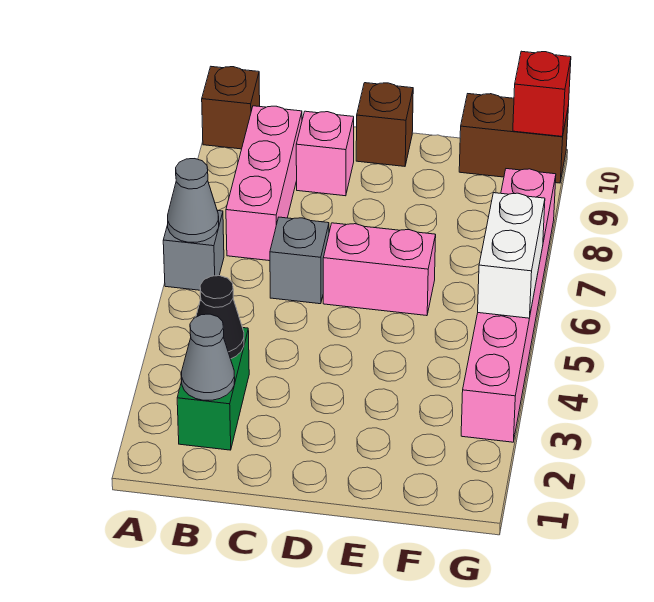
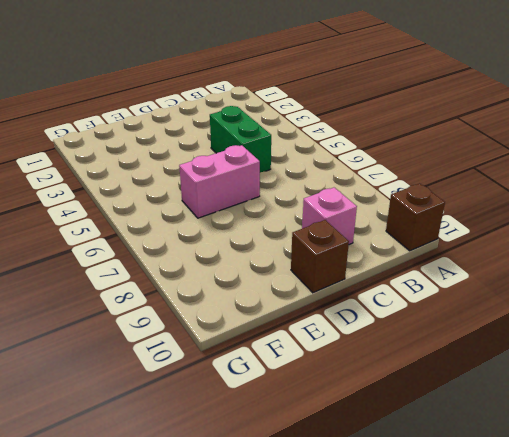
green brick C4:C5 level 1 -> green brick B2:B3 level 1
none -> grey brick A6 level 1
none -> pink brick B7:B9 level 1
none -> grey brick C6 level 1

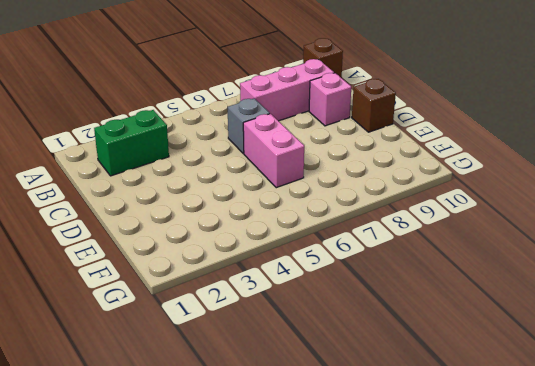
none -> grey brick A6 level 1
none -> brown brick F10:G10 level 1
none -> pink brick G3:G8 level 1

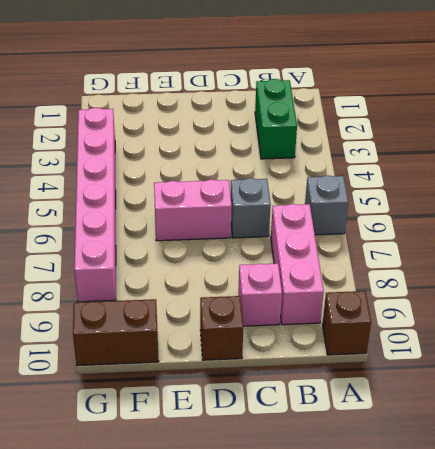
none -> grey cone A6 level 2
none -> grey cone B2 level 2
none -> black cone B3 level 2

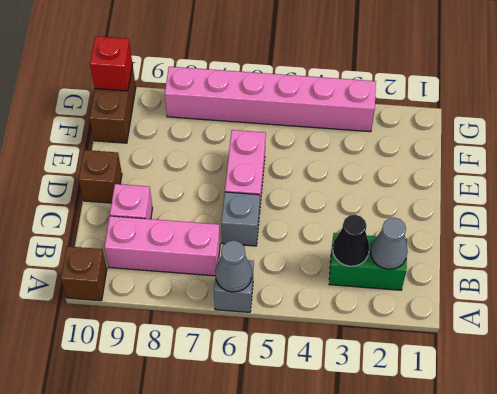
none -> white brick G5:G6 level 2

